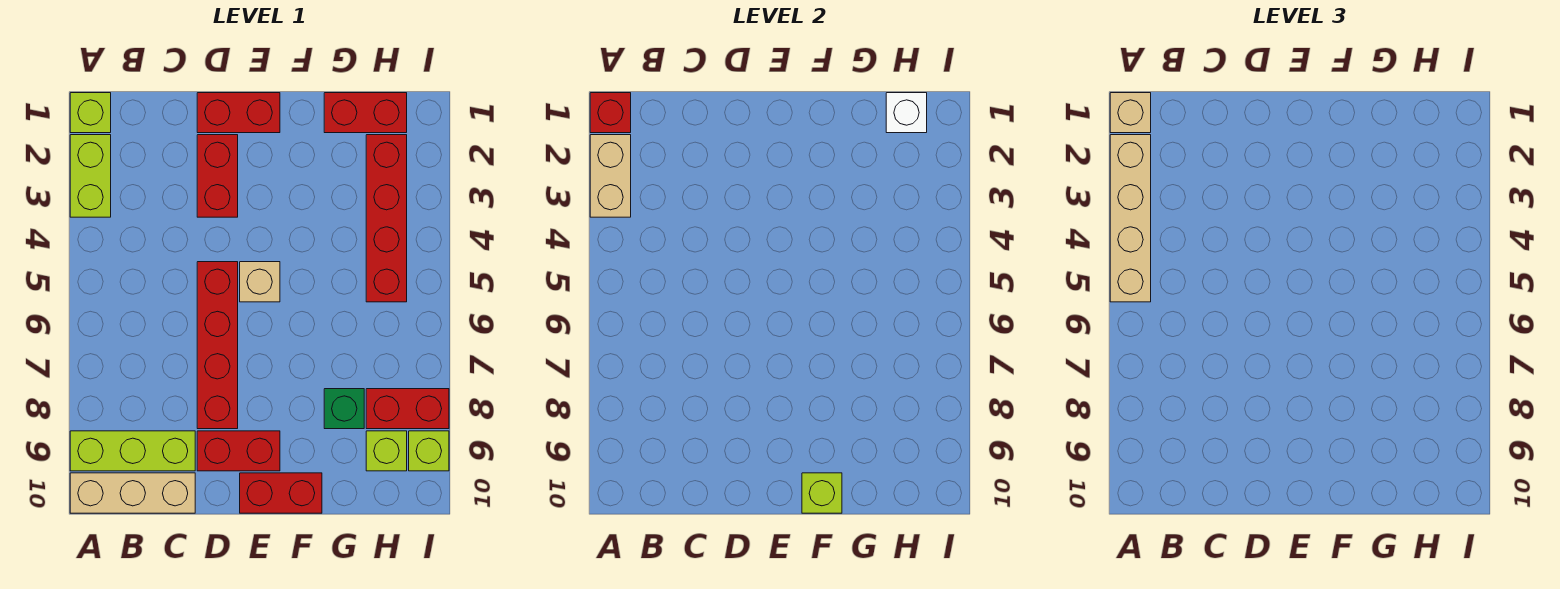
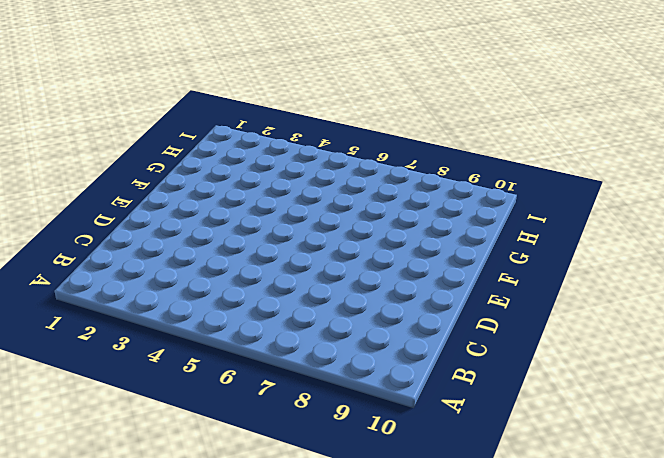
none -> lime brick A1 level 1
none -> lime brick A2:A3 level 1
none -> lime brick A9:C9 level 1

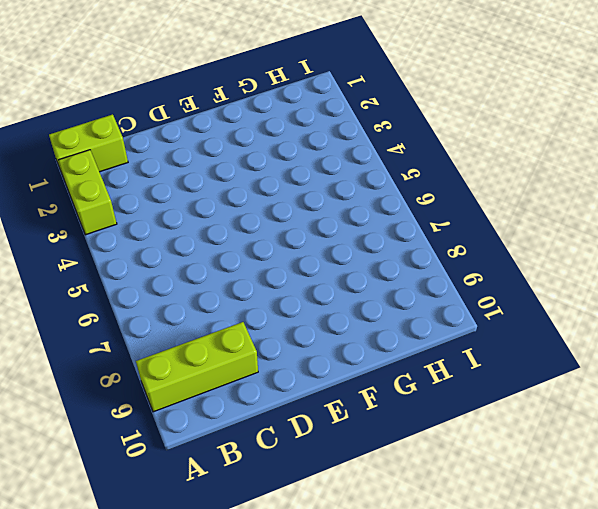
lime brick A1:B1 level 1 -> lime brick A1 level 1
none -> tan brick A10:C10 level 1
none -> red brick D1:E1 level 1
none -> red brick D2:D3 level 1

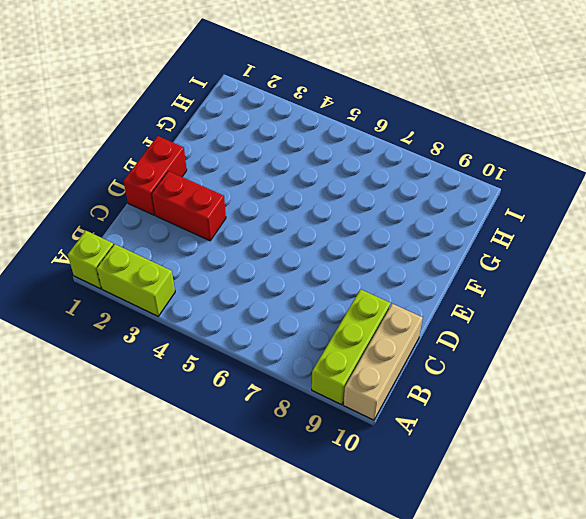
none -> red brick D5:D8 level 1
none -> red brick D9:E9 level 1
none -> tan brick E5 level 1

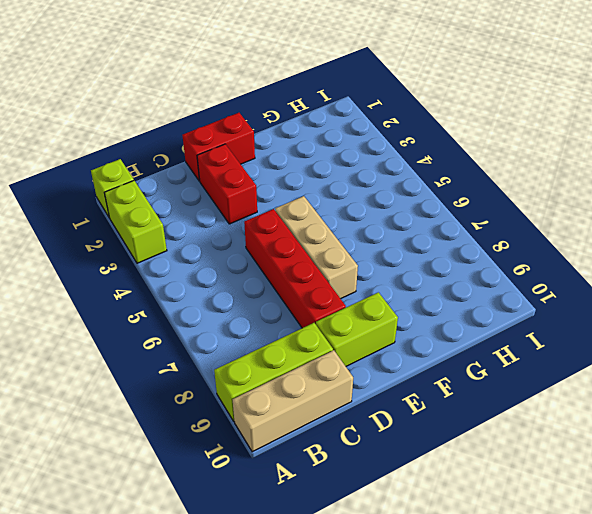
lime brick D9:E9 level 1 -> red brick D9:E9 level 1
tan brick E5:E7 level 1 -> tan brick E5 level 1
none -> red brick E10:F10 level 1
none -> red brick G1:H1 level 1
none -> green brick G8 level 1

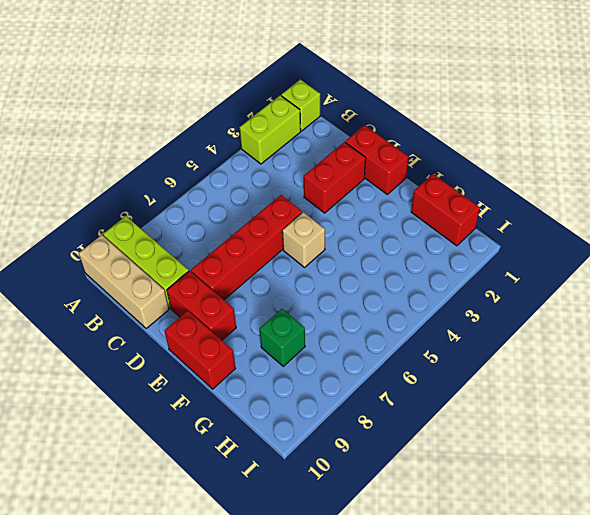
none -> red brick H2:H5 level 1
none -> red brick H8:I8 level 1
none -> lime brick H9 level 1

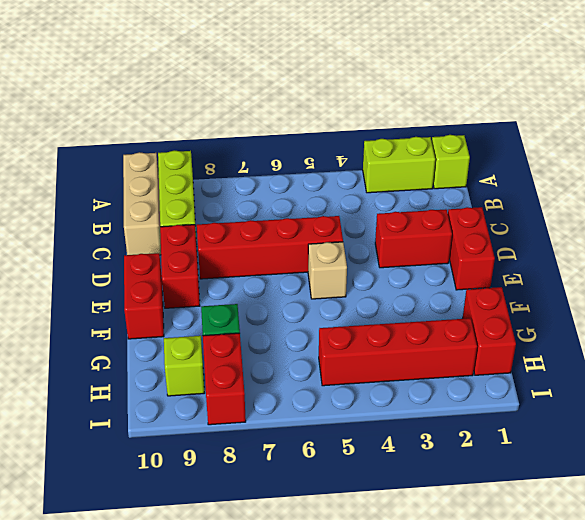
none -> lime brick I9 level 1
none -> red brick A1 level 2
none -> tan brick A2:A3 level 2

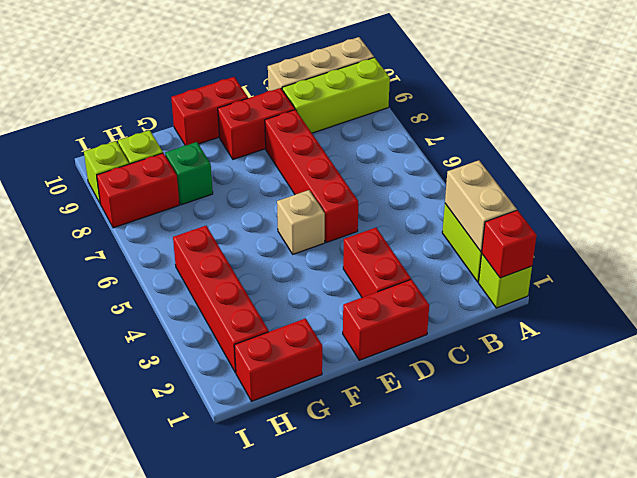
none -> lime brick F10 level 2
none -> white brick H1 level 2
none -> tan brick A1 level 3

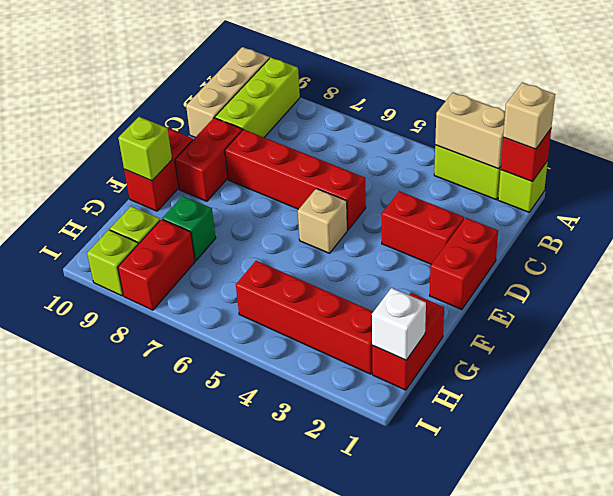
none -> tan brick A2:A5 level 3

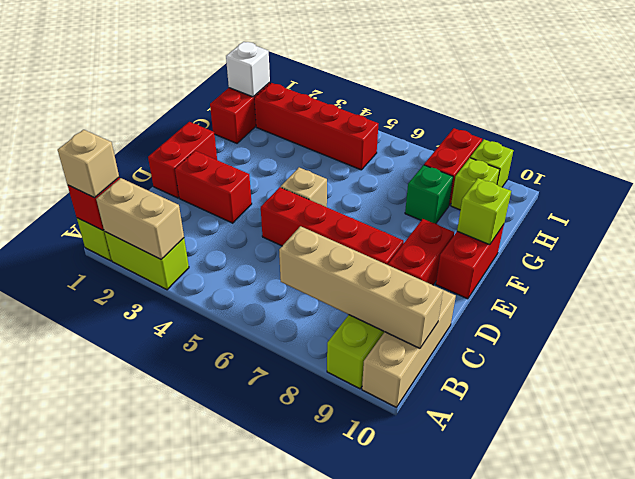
tan brick B7:B10 level 2 -> tan brick A2:A5 level 3

